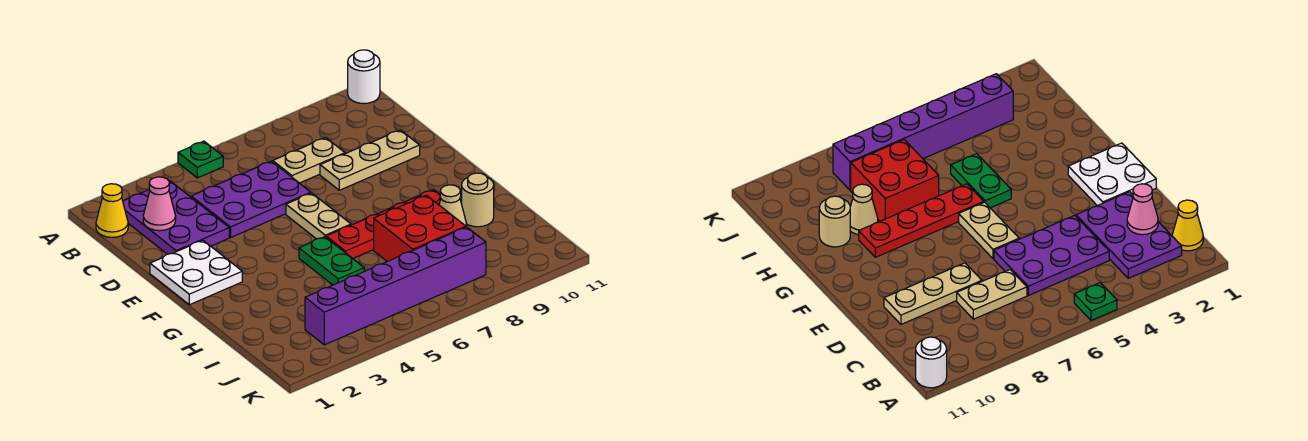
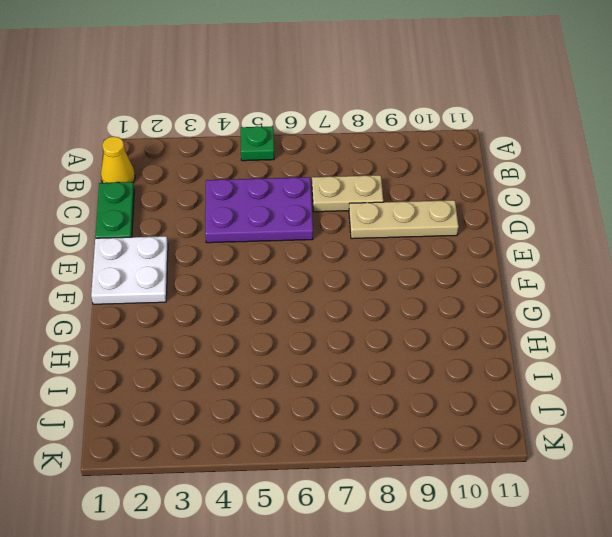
green plate C1:D1 level 1 -> green plate G5:H5 level 1
none -> white round brick A11 level 1
none -> purple plate B2:D3 level 1
none -> tan plate E6:F6 level 1

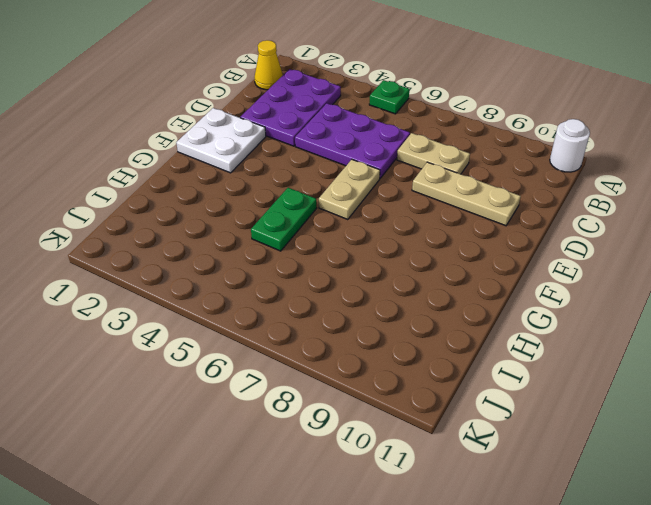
none -> red plate G6:G9 level 1
none -> red brick H7:I8 level 1
none -> tan cone H9 level 1

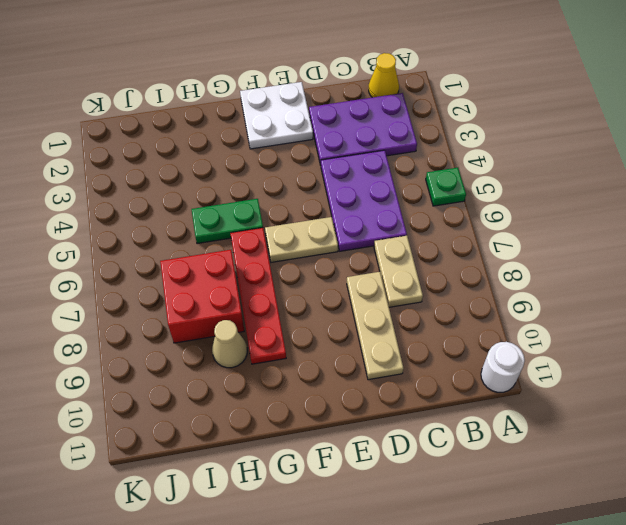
none -> tan round brick H10 level 1
none -> purple brick J3:J8 level 1
none -> pink cone C2 level 2

